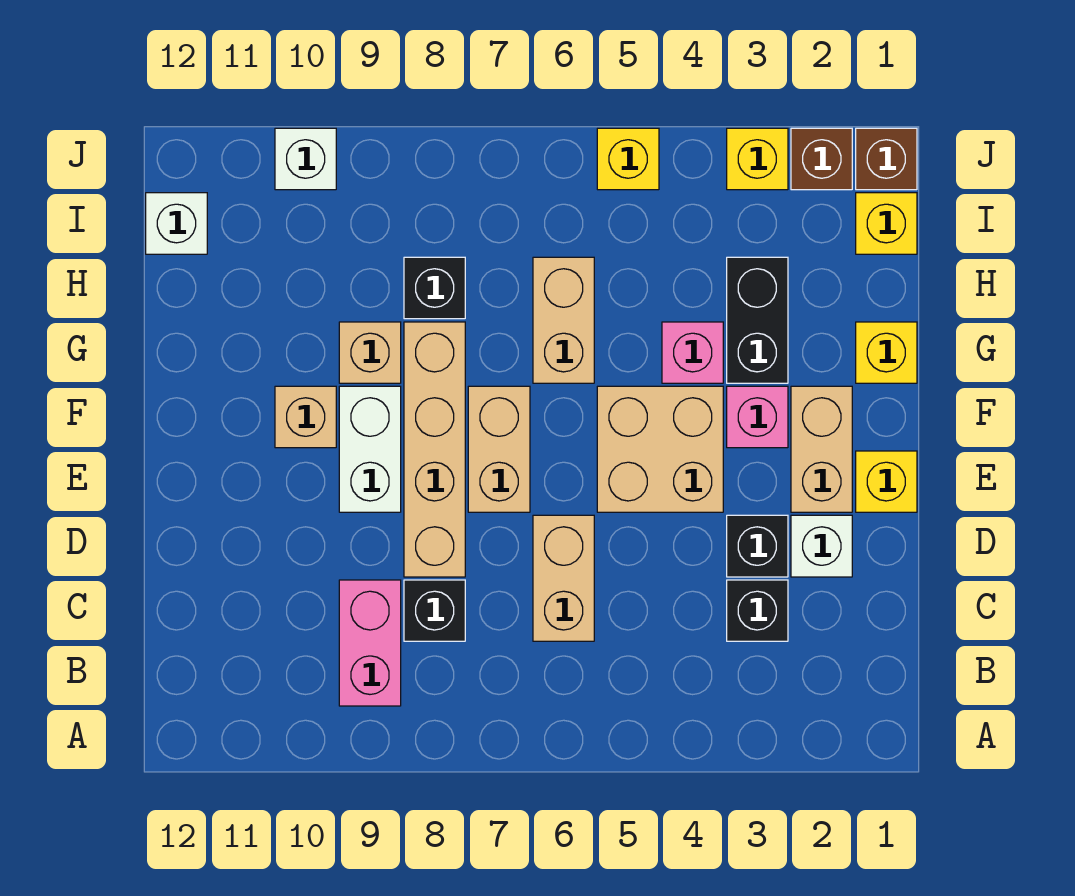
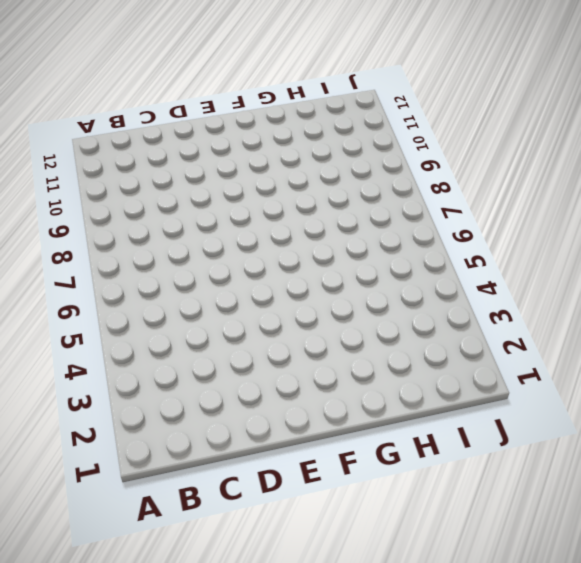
none -> pink brick B9:C9 level 1
none -> black brick C3 level 1
none -> tan brick C6:D6 level 1

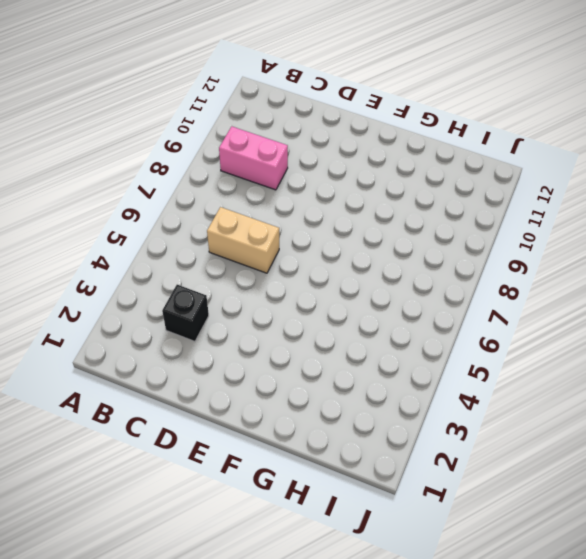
none -> black brick C8 level 1
none -> white brick D2 level 1
none -> black brick D3 level 1

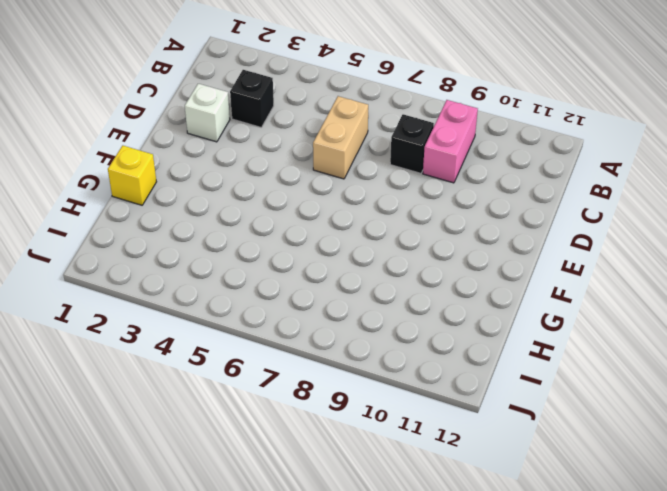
none -> black brick D3 level 1
none -> tan brick D8:G8 level 1
none -> yellow brick E1 level 1

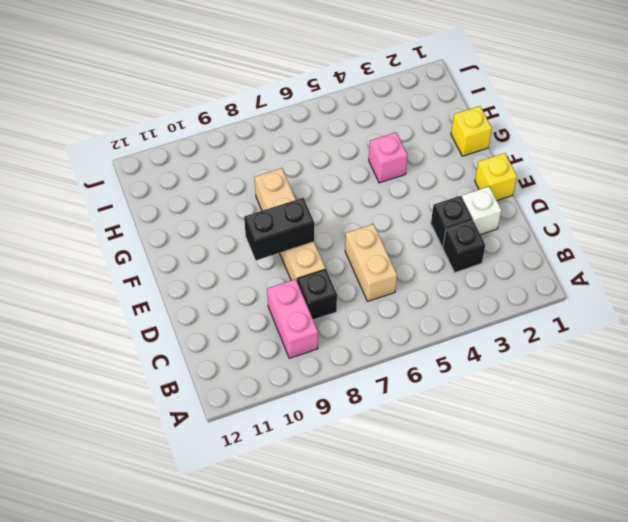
black brick E8:E9 level 2 -> black brick G3:H3 level 1
none -> tan brick E2:F2 level 1
none -> tan brick E4:F5 level 1
none -> tan brick E7:F7 level 1

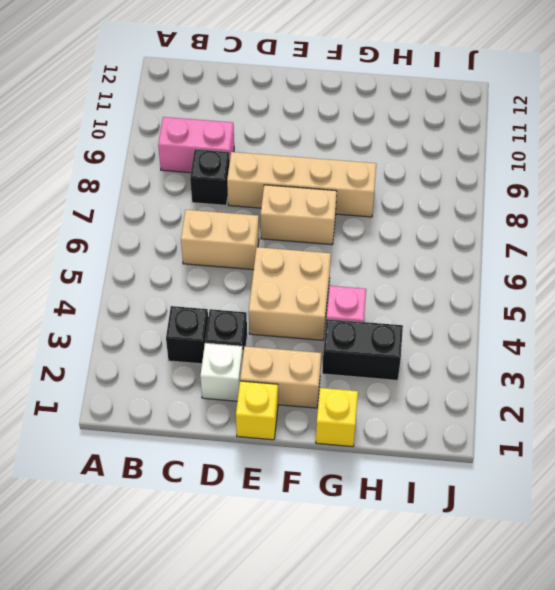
none -> white brick E9:F9 level 1
none -> pink brick F3 level 1
none -> tan brick F10 level 1

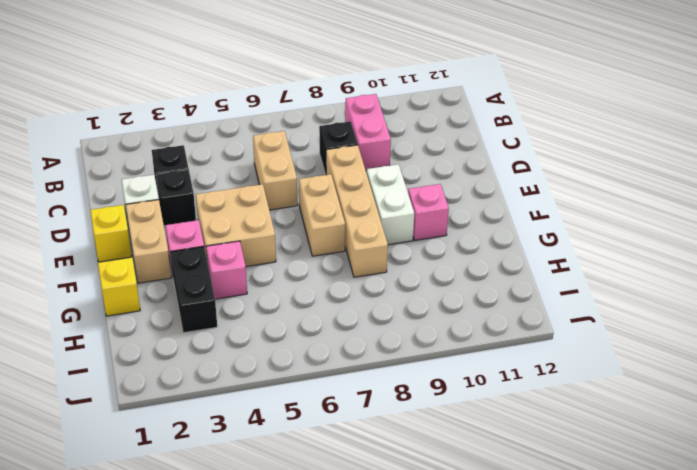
pink brick F10 level 1 -> tan brick F10 level 1
none -> tan brick G6:H6 level 1
none -> tan brick G9 level 1
none -> black brick H8 level 1

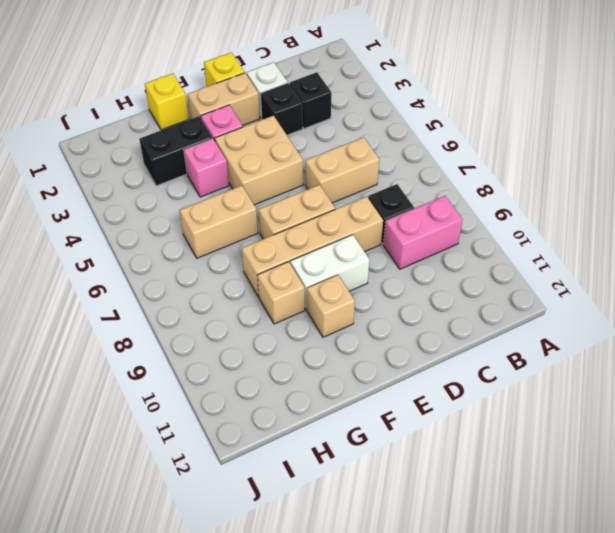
none -> black brick H8 level 1
none -> yellow brick I1 level 1
none -> white brick I12 level 1

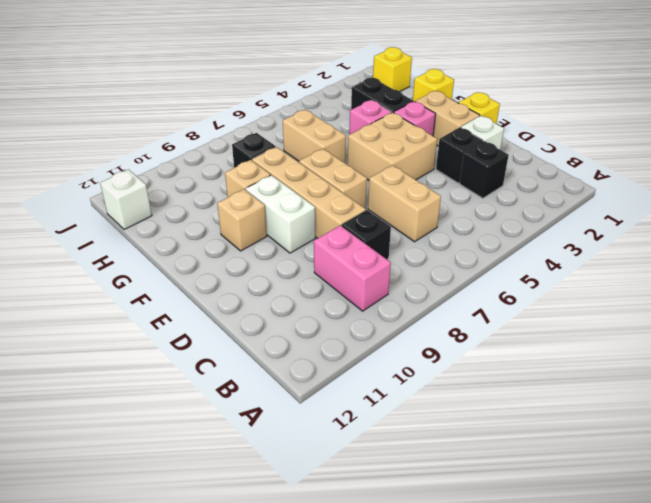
none -> brown brick J1 level 1
none -> brown brick J2 level 1
none -> yellow brick J3 level 1

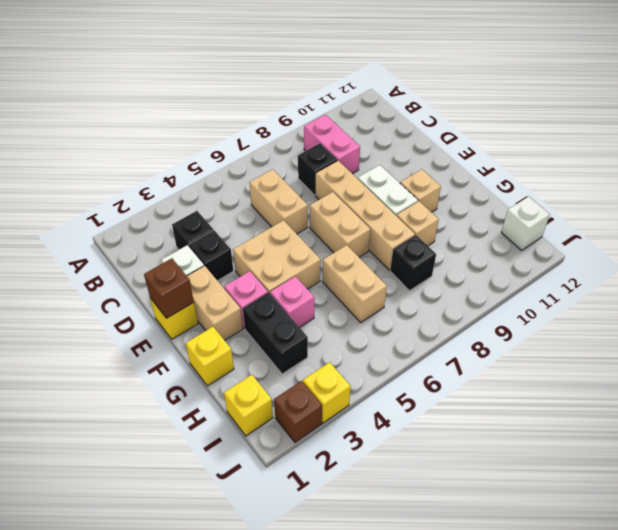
brown brick E1 level 2 -> brown brick J1 level 1
none -> yellow brick J5 level 1
none -> white brick J10 level 1

